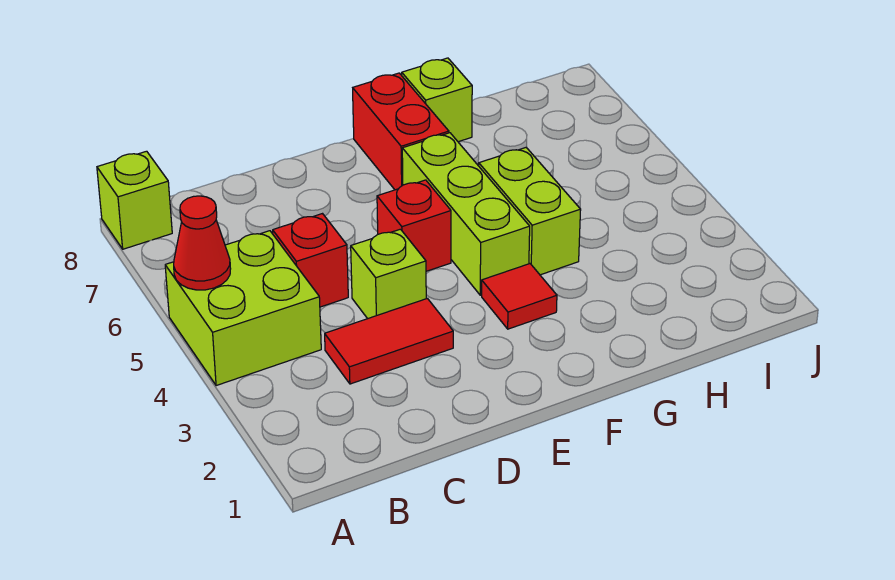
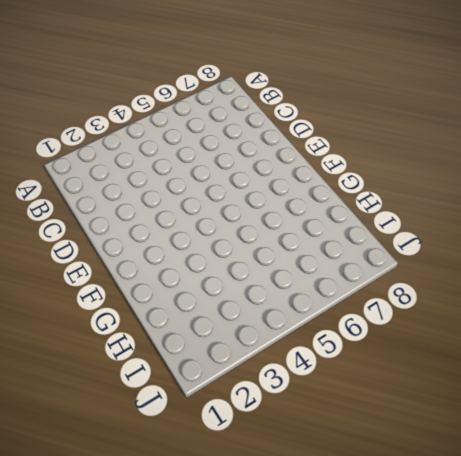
none -> lime brick A4:B5 level 1
none -> lime brick A8 level 1
none -> red tile C3:D3 level 1

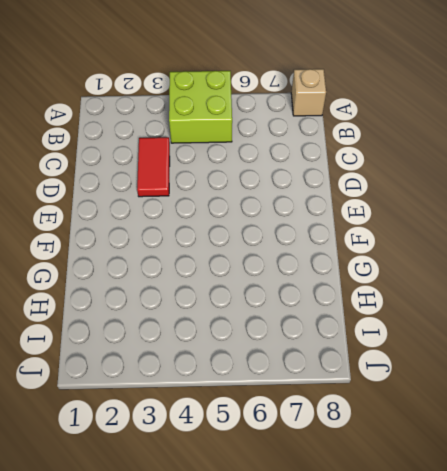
tan brick A8 level 1 -> lime brick A8 level 1
none -> red brick C5 level 1
none -> lime brick D4 level 1
none -> red brick E5 level 1

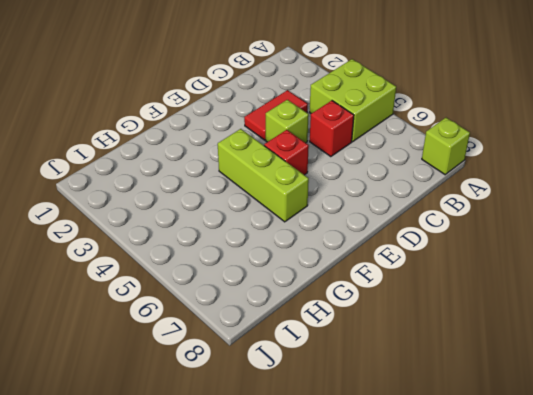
none -> red tile F3 level 1
none -> red brick F7:F8 level 1
none -> lime brick G4:G5 level 1

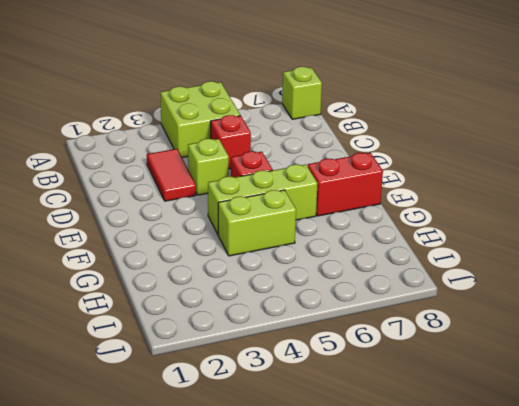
none -> red tile F3 level 1
none -> lime brick G8 level 1
none -> red cone A5 level 2

